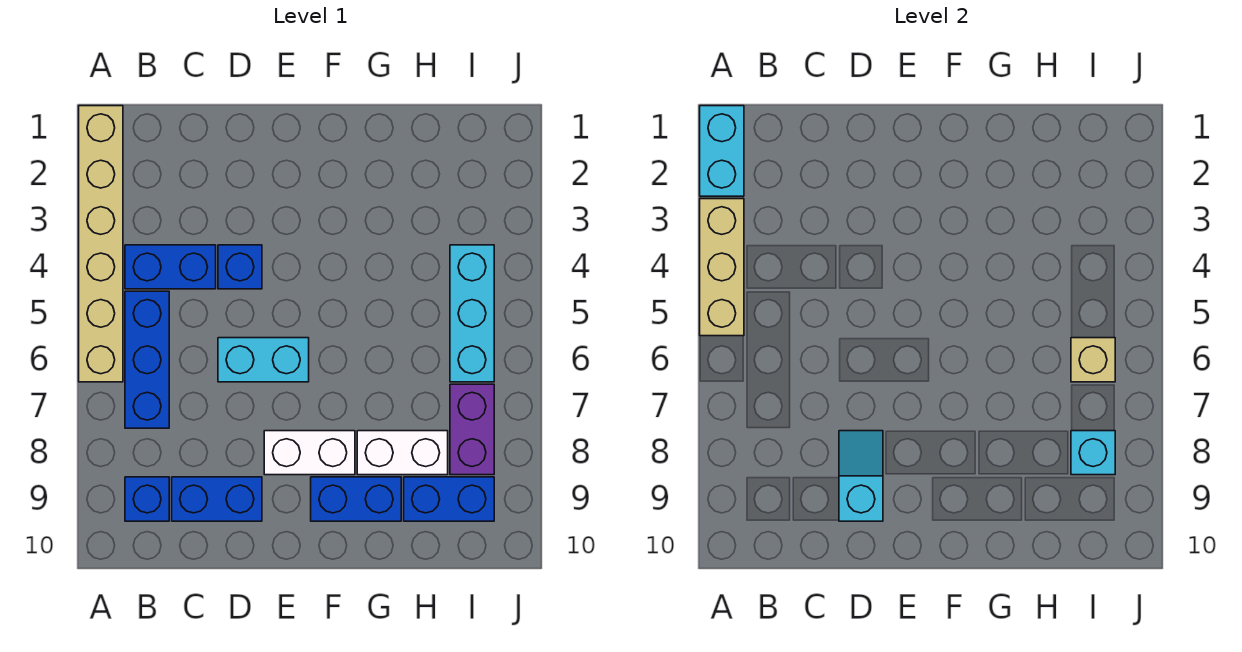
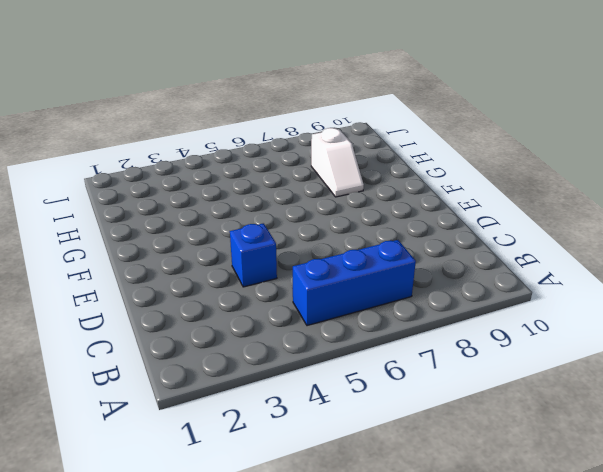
white slope G8:H8 level 1 top H -> white brick G8:H8 level 1
none -> tan brick A1:A6 level 1
none -> blue brick B4:C4 level 1
none -> blue brick B9 level 1

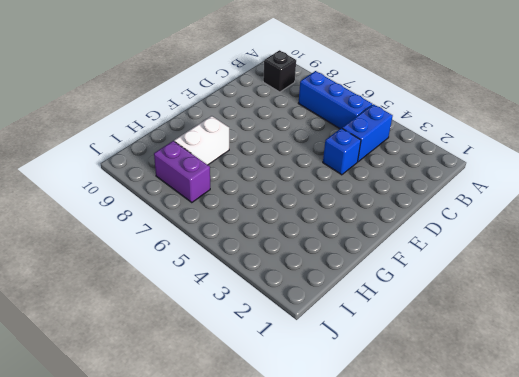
black brick B9 level 1 -> blue brick B9 level 1
none -> tan brick A1:A6 level 1
none -> blue brick C9:D9 level 1
none -> cyan brick D6:E6 level 1

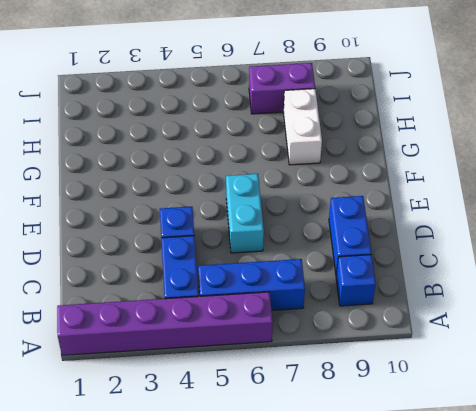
purple brick A1:A6 level 1 -> tan brick A1:A6 level 1
none -> white brick E8:F8 level 1
none -> blue brick F9:G9 level 1
none -> blue brick H9:I9 level 1

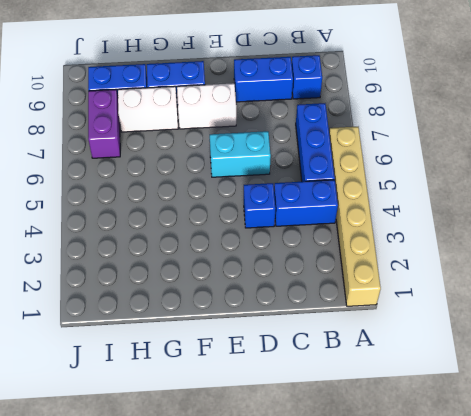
none -> cyan brick I4:I6 level 1
none -> cyan brick A1:A2 level 2
none -> tan brick A3:A5 level 2

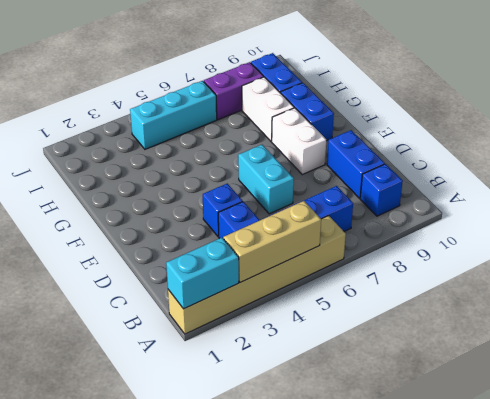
none -> cyan slope D8:D9 level 2 top 9
none -> tan brick I6 level 2
none -> cyan brick I8 level 2

